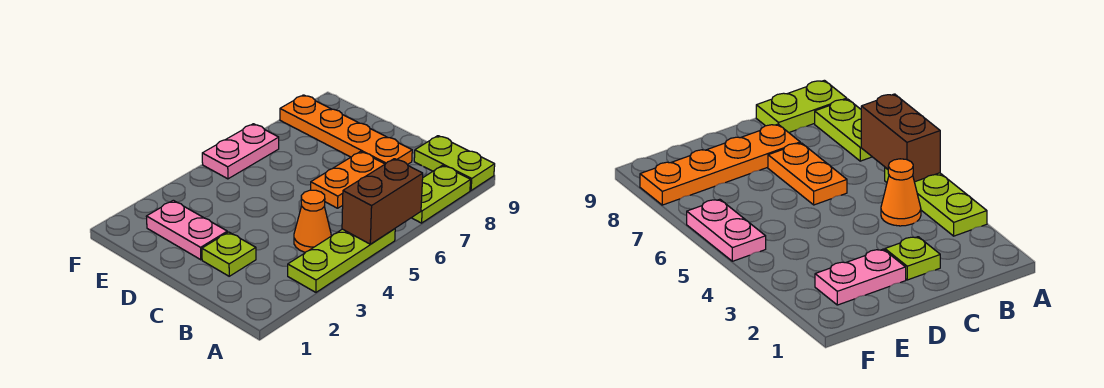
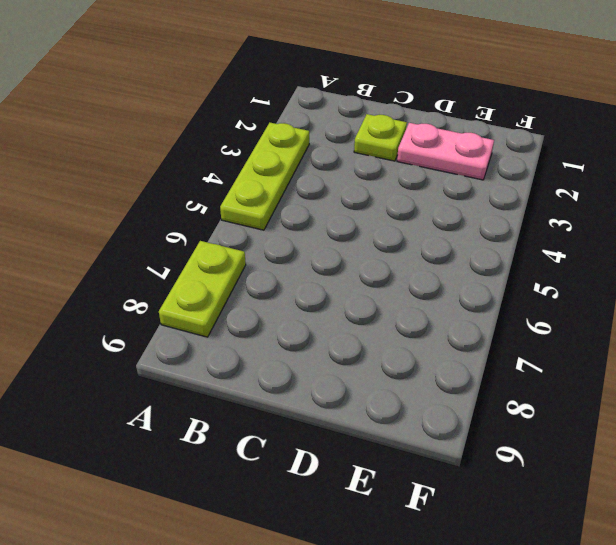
none -> lime plate A9:B9 level 1
none -> orange cone B4 level 1

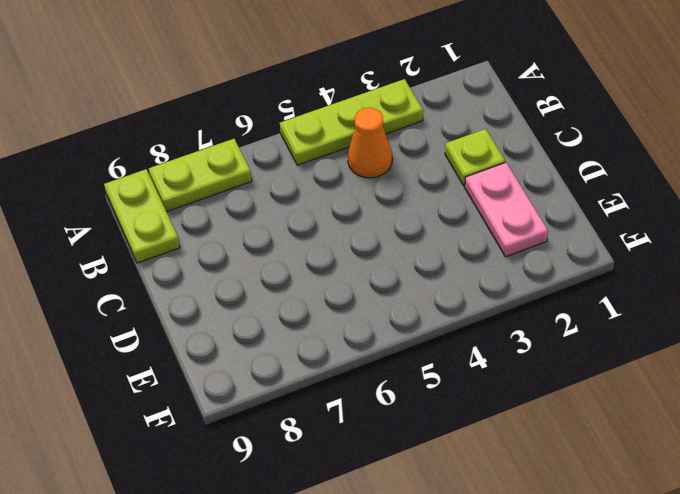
none -> orange plate C6:C7 level 1
none -> orange plate C8:F8 level 1

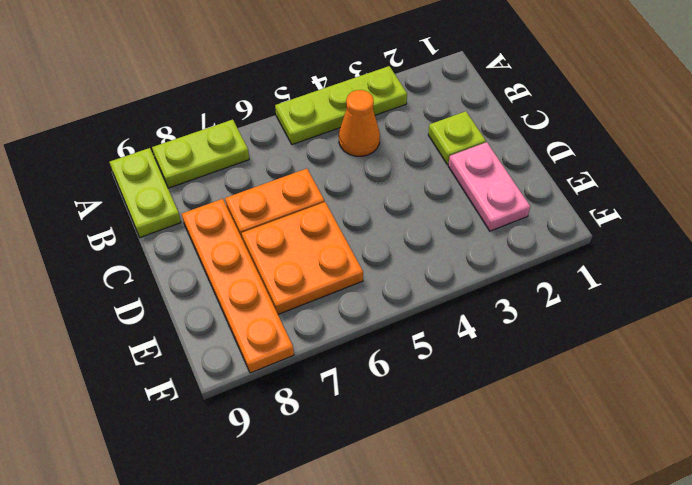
orange plate D6:E7 level 1 -> none
none -> pink plate F5:F6 level 1
none -> brown brick A5:A6 level 2

